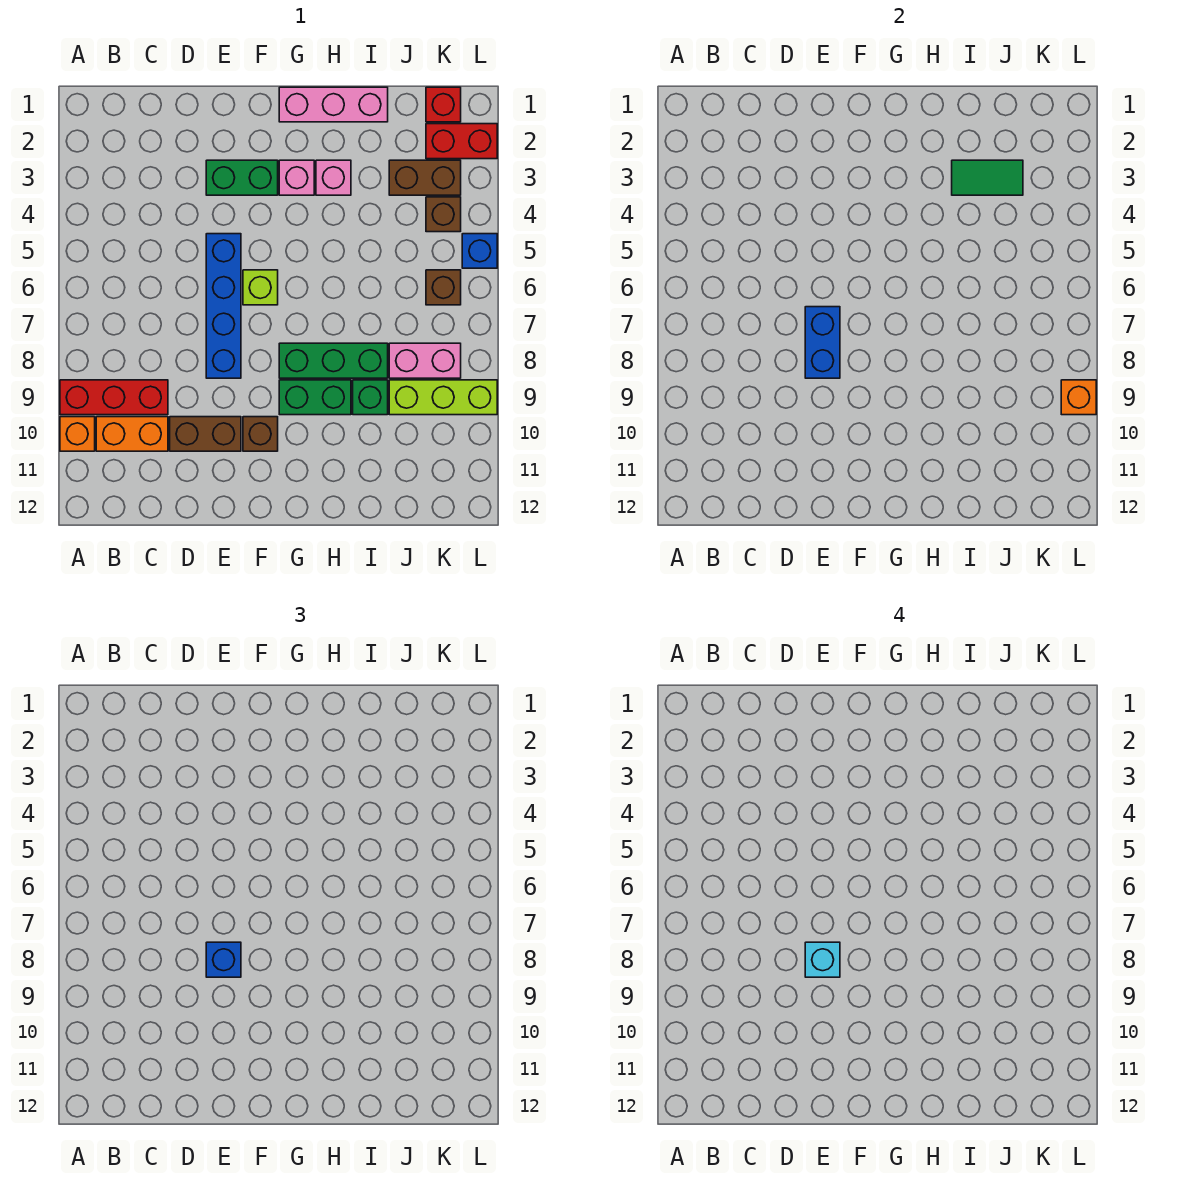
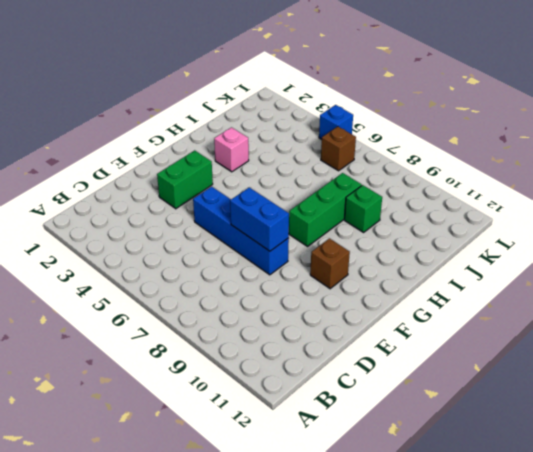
none -> red brick A9:C9 level 1
none -> orange brick A10 level 1
none -> orange brick B10:C10 level 1

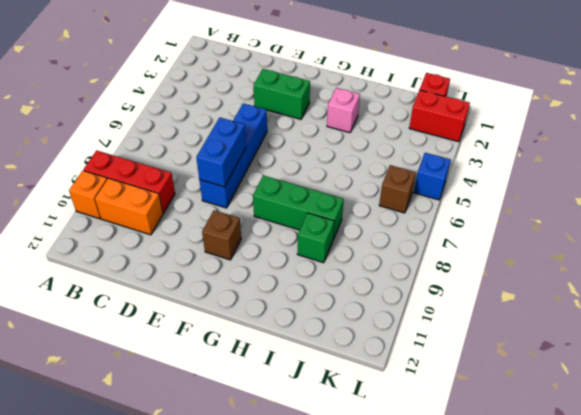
none -> brown brick D10:E10 level 1
none -> lime brick F6 level 1
none -> pink brick G1:I1 level 1

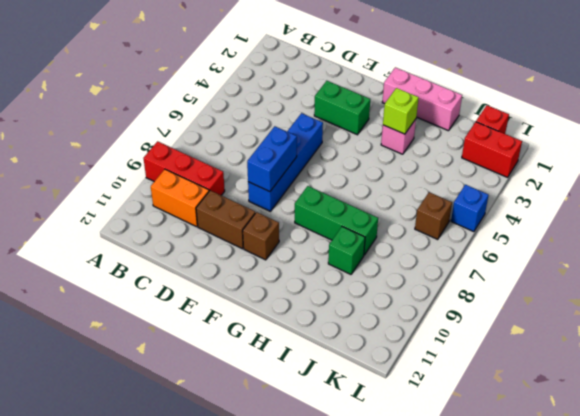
lime brick H3 level 2 -> lime brick F6 level 1
none -> orange brick A10 level 1
none -> pink brick G3 level 1
none -> green brick G9:H9 level 1

